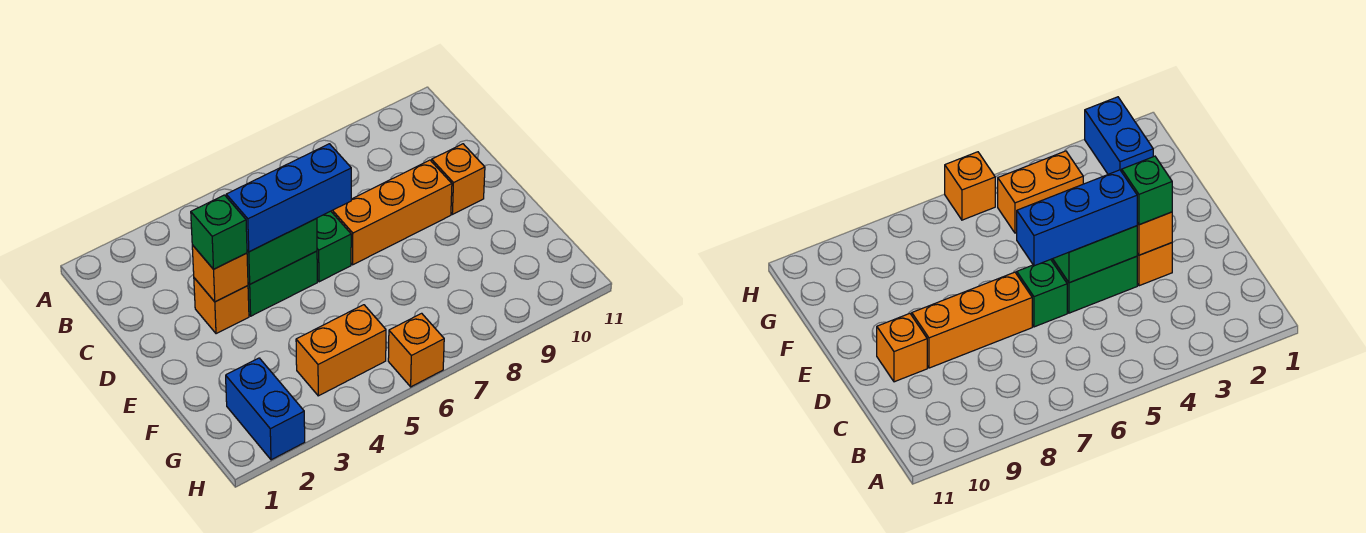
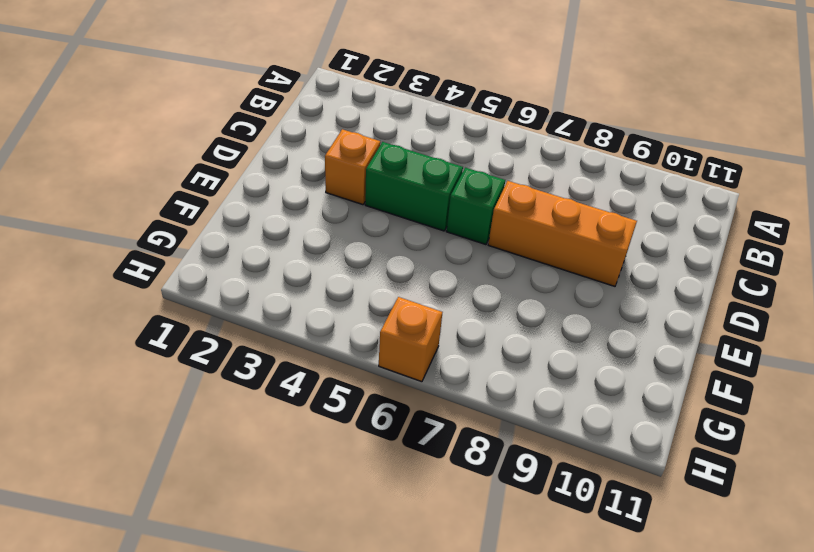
none -> orange brick D10 level 1
none -> blue brick G2:H2 level 1
none -> orange brick G4:G5 level 1

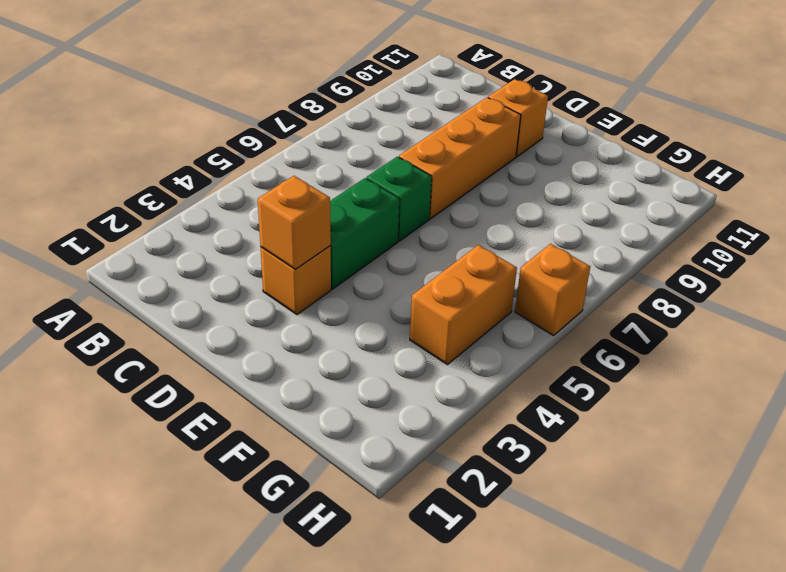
none -> blue brick G2:H2 level 1
none -> green brick D4:D5 level 2
none -> green brick D3 level 3

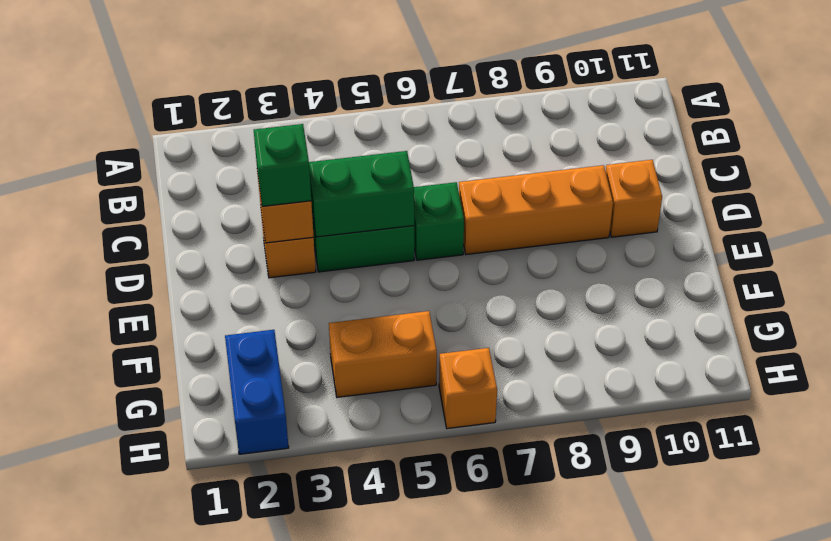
none -> blue brick D4:D6 level 3

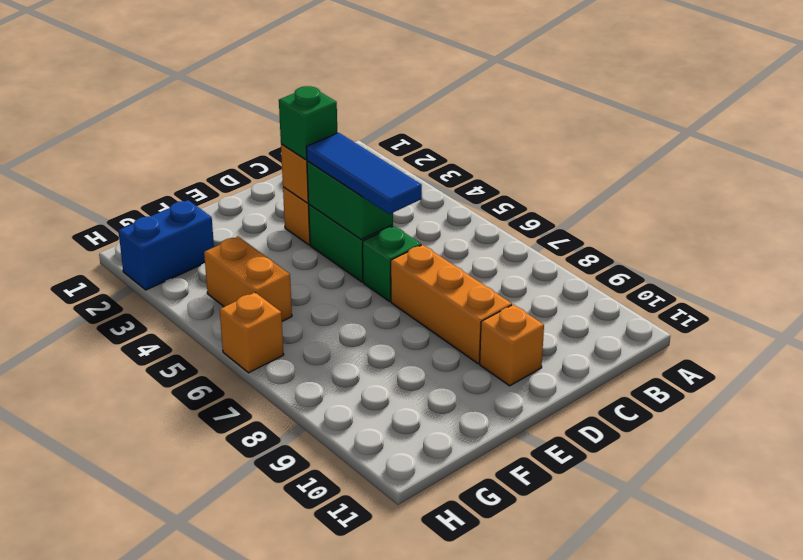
blue tile D4:D6 level 3 -> blue brick D4:D6 level 3

